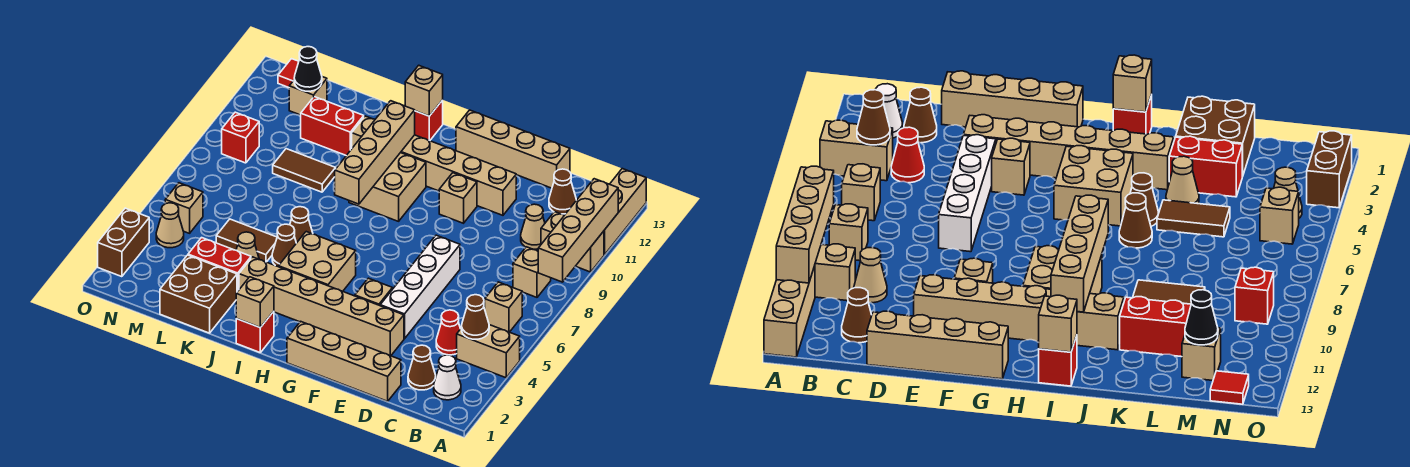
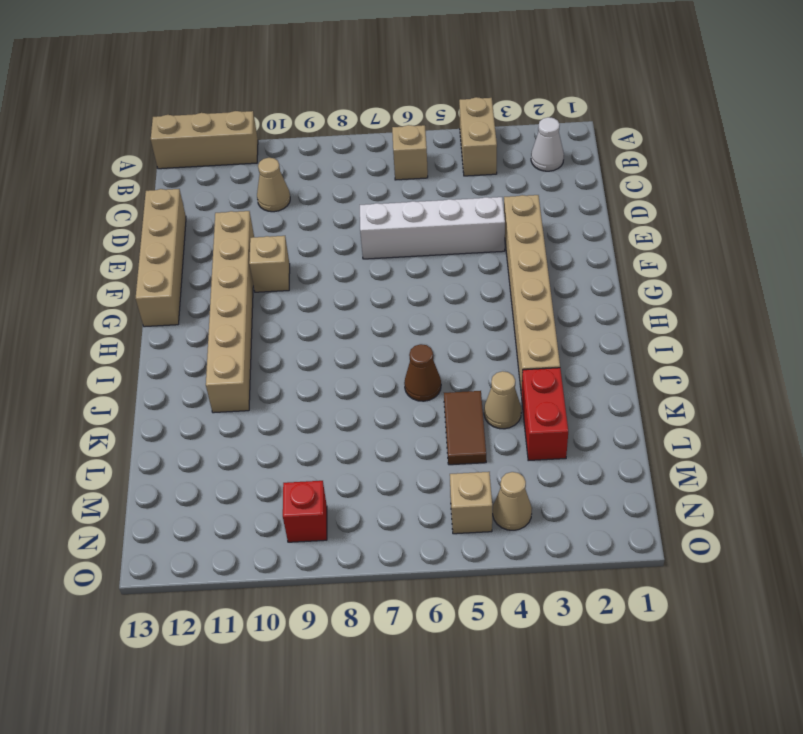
none -> tan brick A10:B10 level 1
none -> tan brick B8 level 1
none -> brown cone C2 level 1
none -> red cone C4 level 1

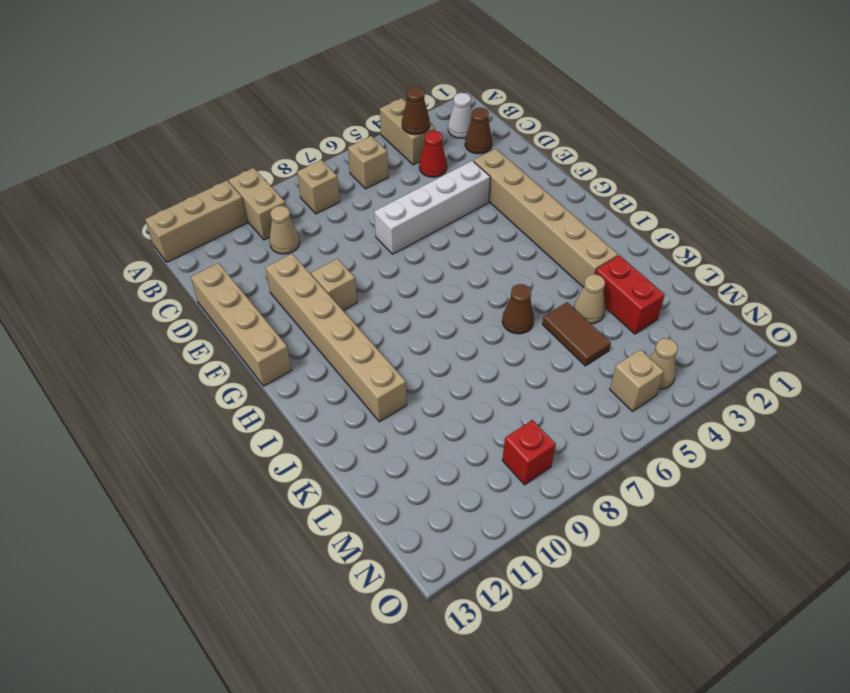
none -> brown cone C12 level 1
none -> tan brick D1:G1 level 1
none -> tan brick F4 level 1
none -> tan brick H4:I5 level 1

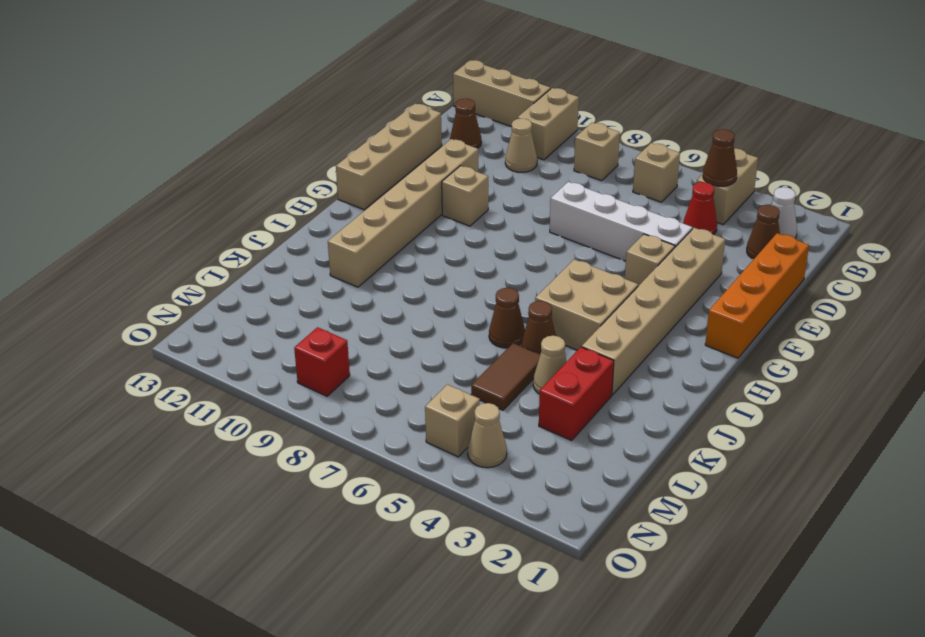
orange brick D1:G1 level 1 -> tan brick D1:G1 level 1
none -> tan brick H9:I10 level 1
none -> red brick I1 level 1
none -> red brick I13 level 1
none -> brown brick K1:L2 level 1

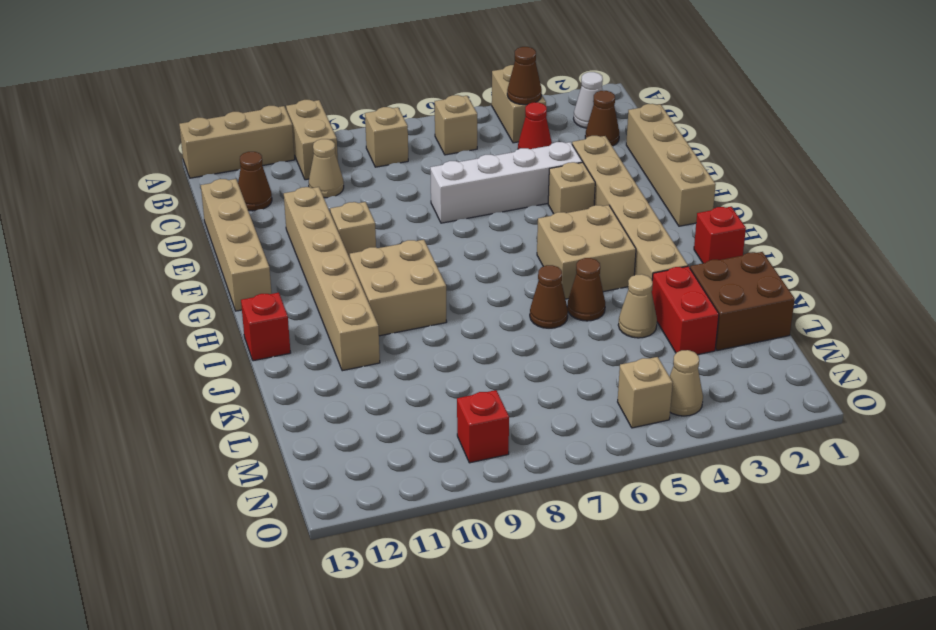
none -> brown tile K5:L5 level 1
none -> brown tile K9:L9 level 1
none -> red brick K11:L11 level 1
none -> tan brick M12 level 1

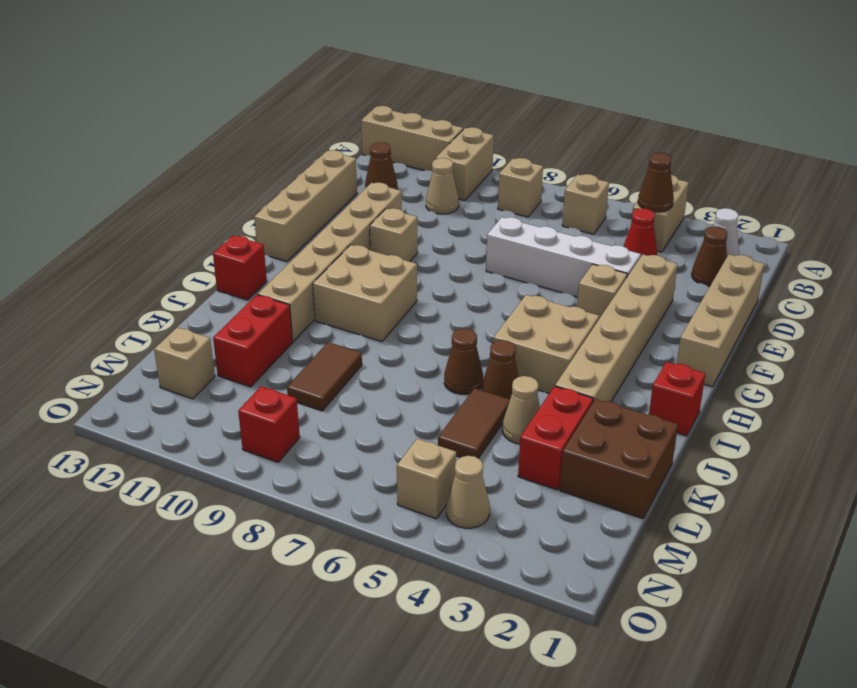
none -> red tile N13 level 1
none -> brown brick O2:O3 level 1
none -> tan brick A8:A11 level 2
none -> tan brick I1 level 2

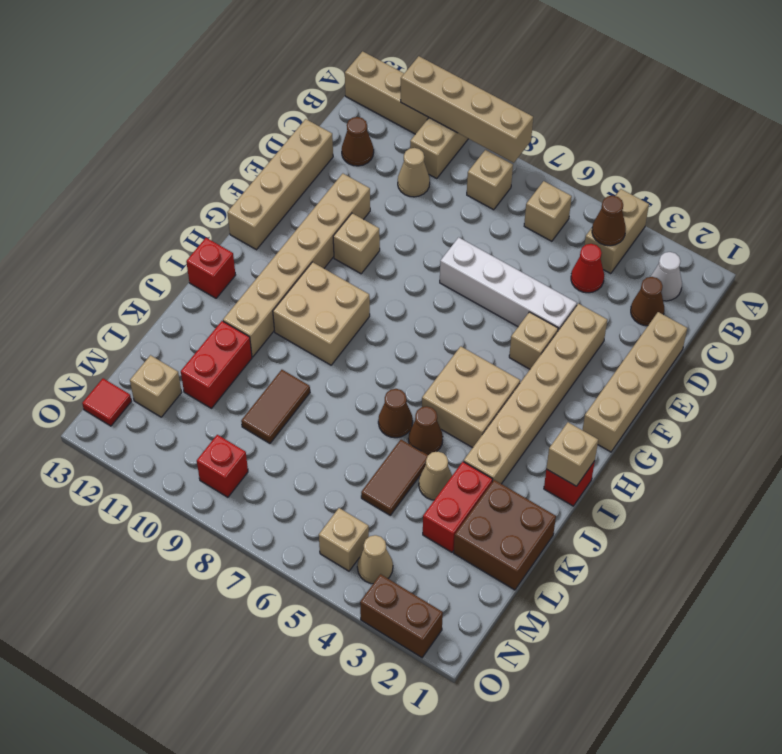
none -> tan brick I8:I11 level 2
none -> tan brick I13 level 2
none -> black cone M12 level 2

